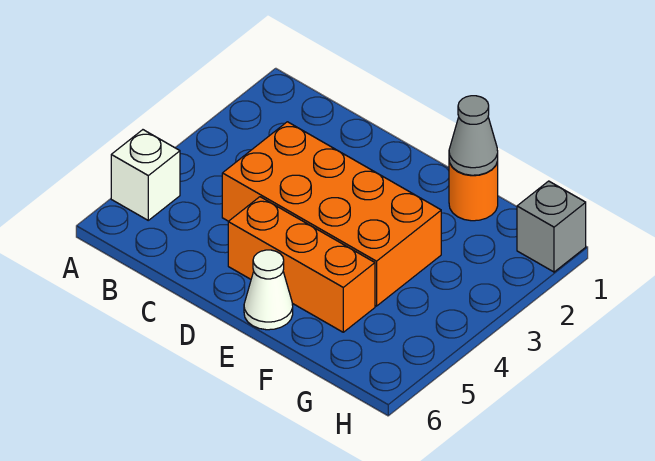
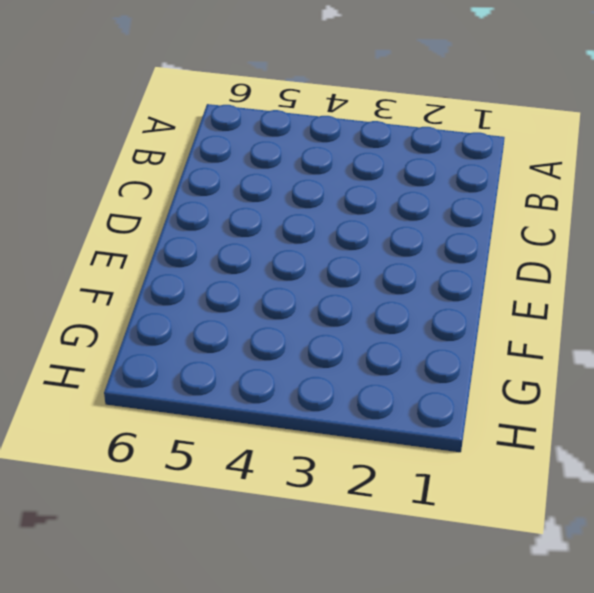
none -> white brick A5 level 1
none -> orange brick C3:F4 level 1

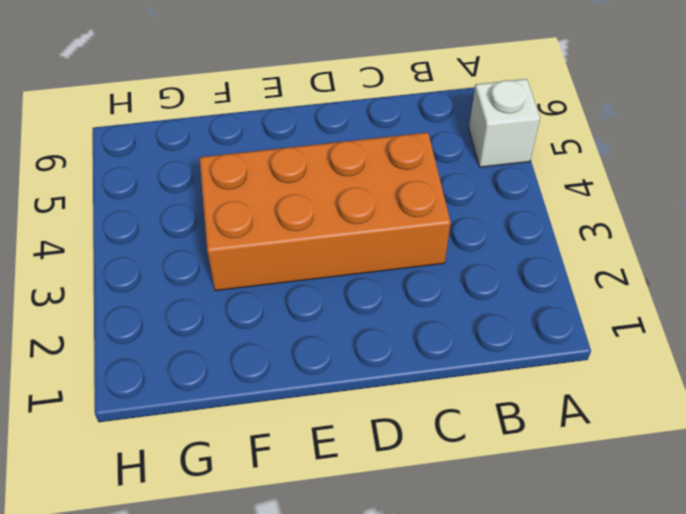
none -> orange brick D5:F5 level 1
none -> white cone E6 level 1

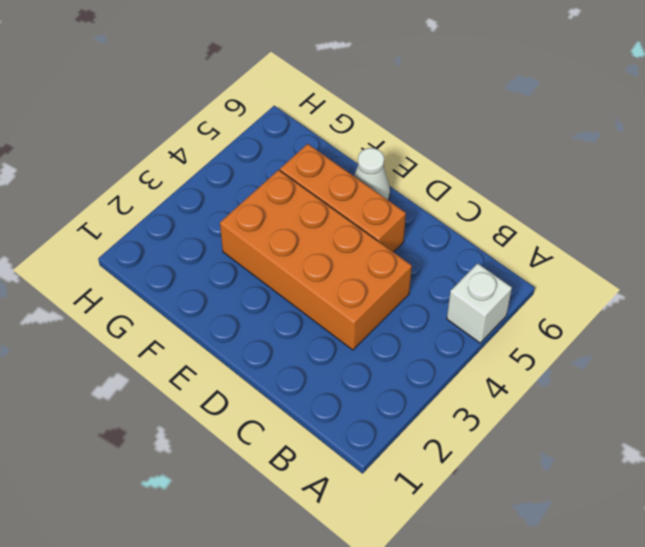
none -> orange round brick F1 level 1
none -> grey brick H1 level 1

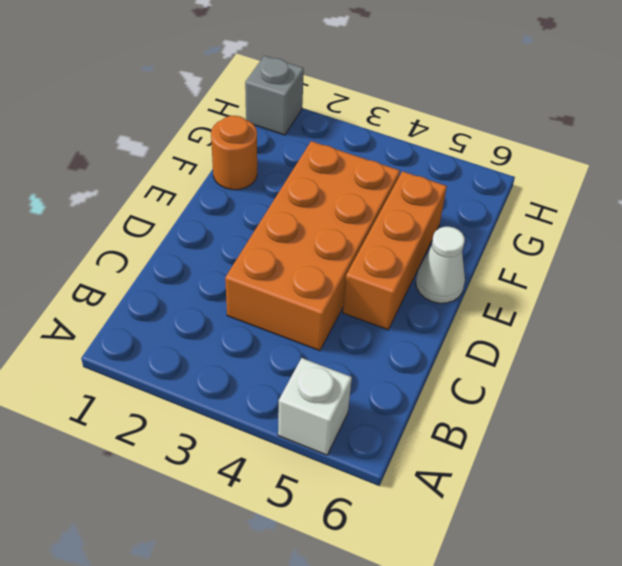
none -> grey cone F1 level 2

